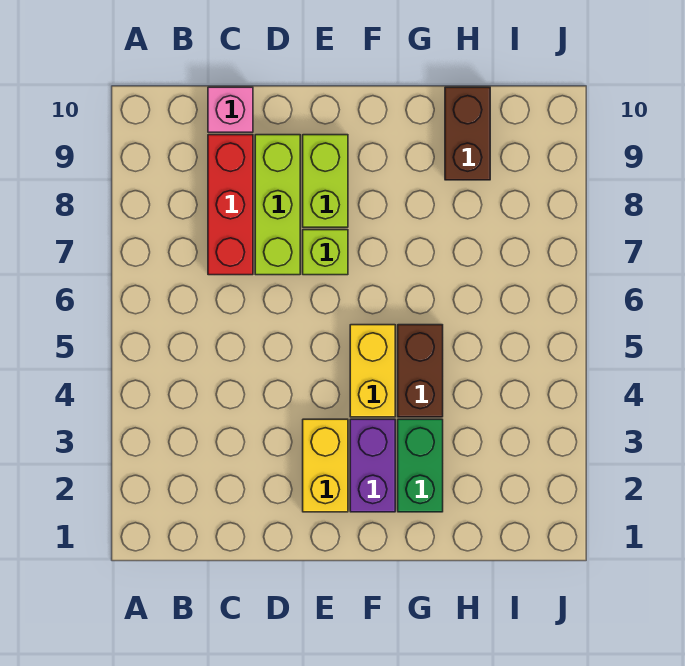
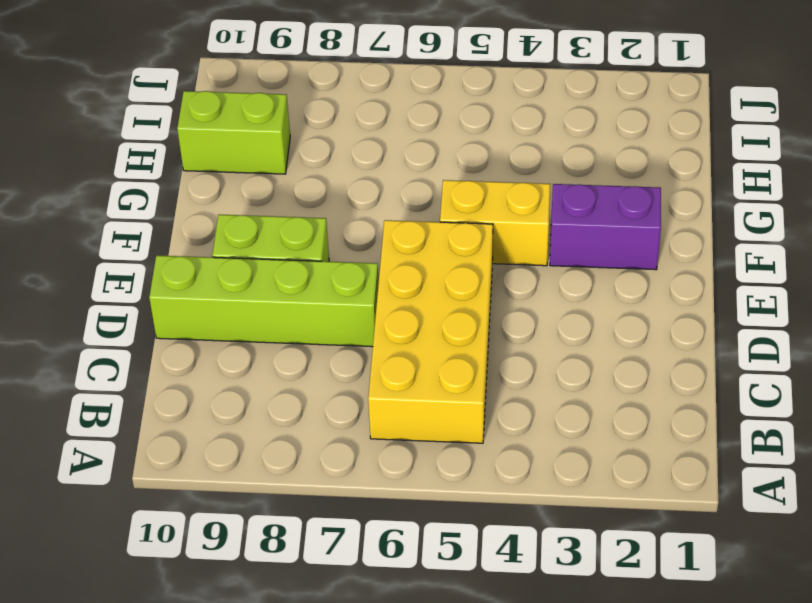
yellow brick B5:E6 level 1 -> none
lime brick D7:D10 level 1 -> lime brick D7:D9 level 1
lime brick H9:H10 level 1 -> brown brick H9:H10 level 1
none -> red brick C7:C9 level 1
none -> pink brick C10 level 1

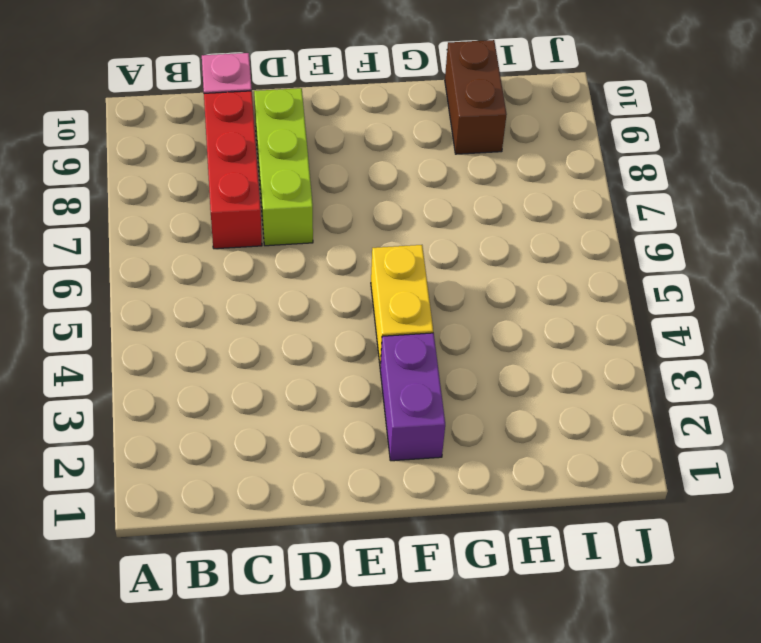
none -> yellow brick E2:E3 level 1
none -> lime brick E7 level 1

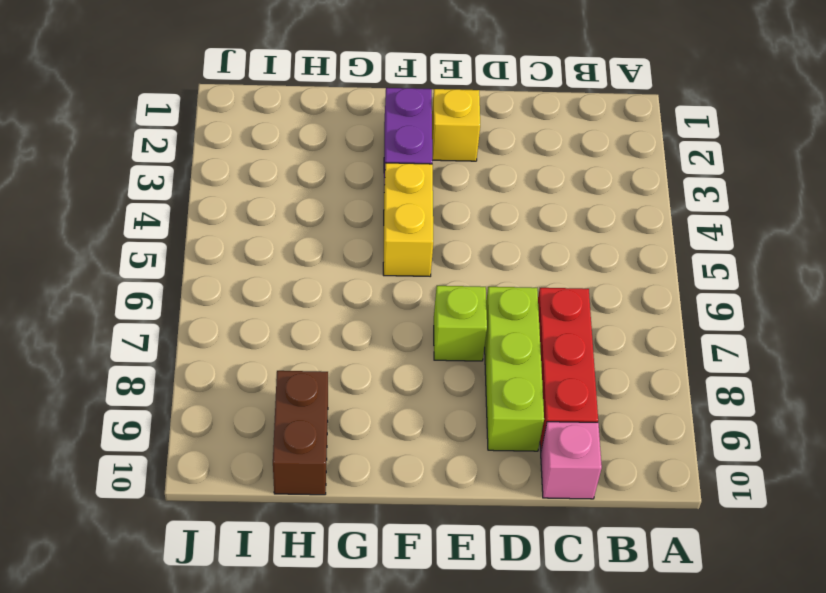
yellow brick E2 level 1 -> yellow brick E2:E3 level 1
none -> lime brick E8:E9 level 1
none -> green brick G2:G3 level 1

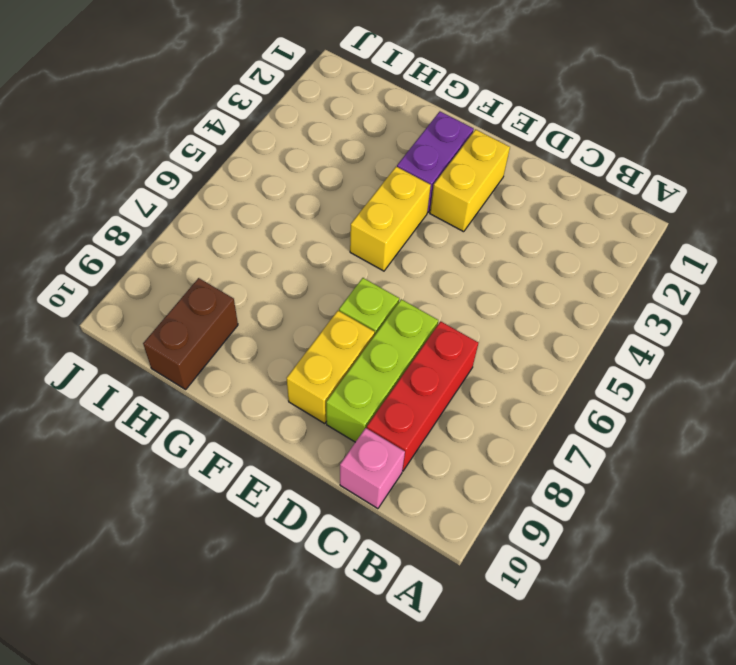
yellow brick E8:E9 level 1 -> lime brick E8:E9 level 1
none -> green brick G2:G3 level 1
none -> brown brick G4:G5 level 1

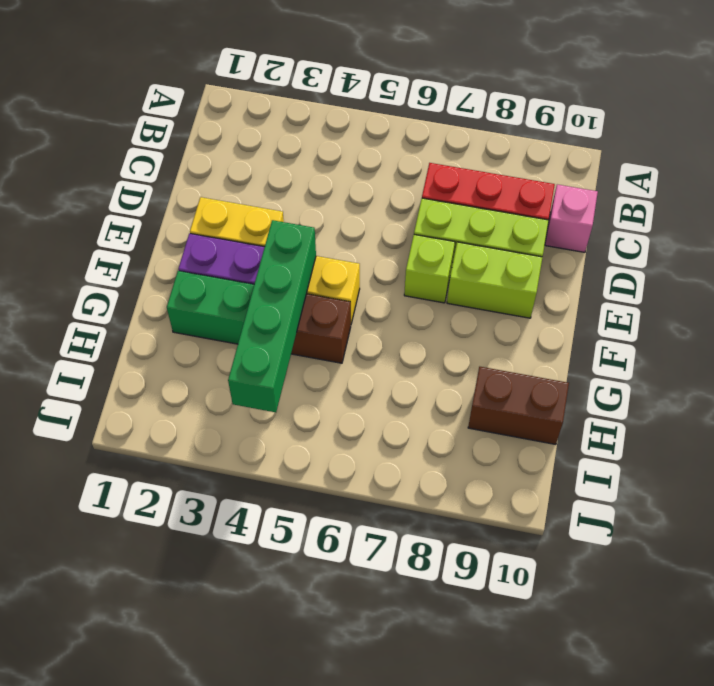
green brick F4:I4 level 2 -> none

